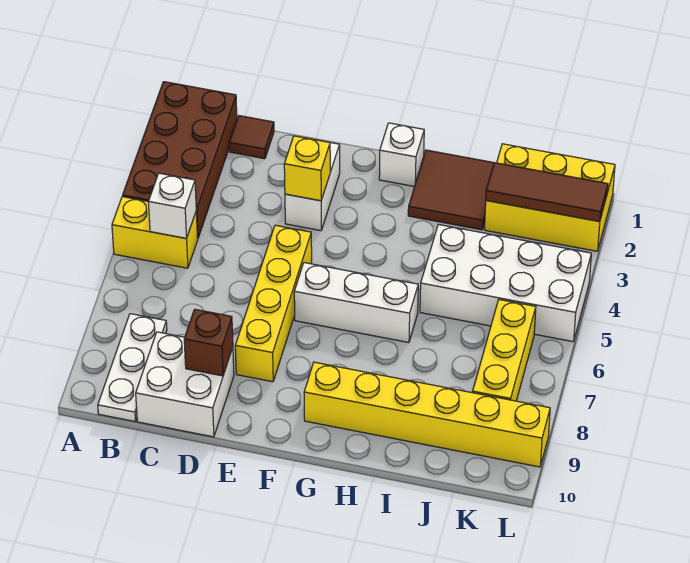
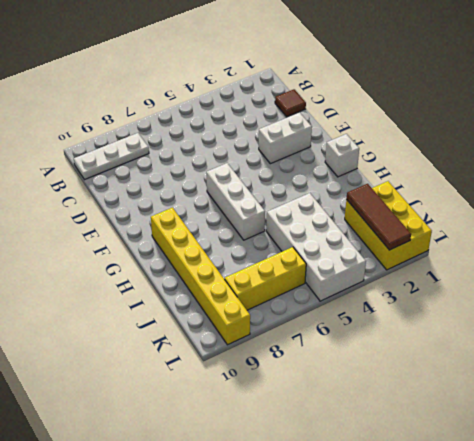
none -> brown brick A1:B4 level 1
none -> yellow brick A5:B5 level 1
none -> white brick C9:D10 level 1

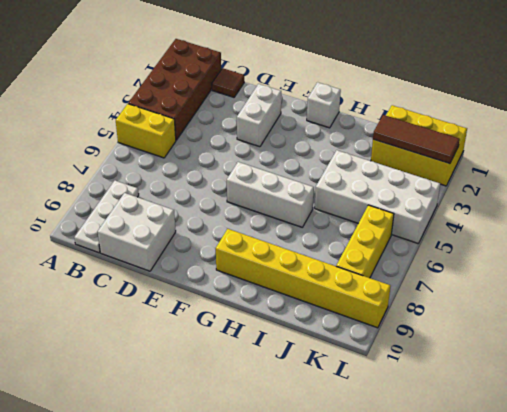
none -> yellow brick E5:E8 level 1
none -> brown tile H1:I2 level 1
none -> white brick B5 level 2

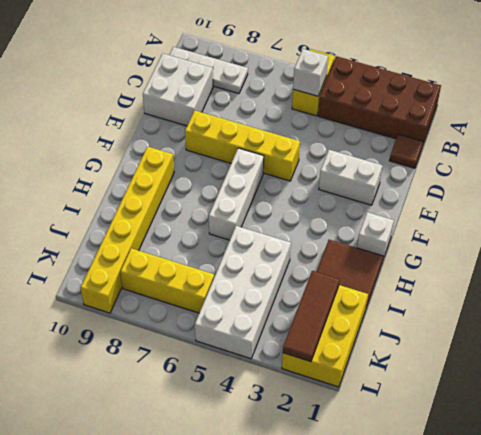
none -> brown brick D9 level 2
none -> yellow brick E3 level 2

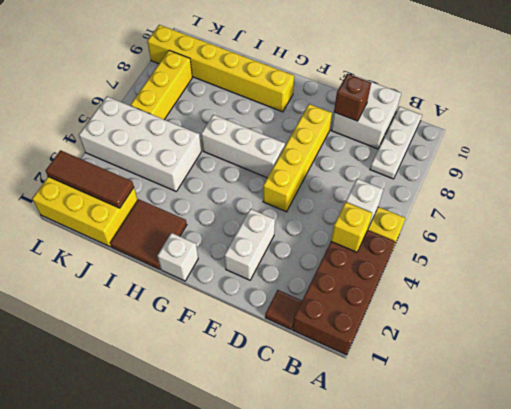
yellow brick B4 level 2 -> yellow brick E3 level 2

